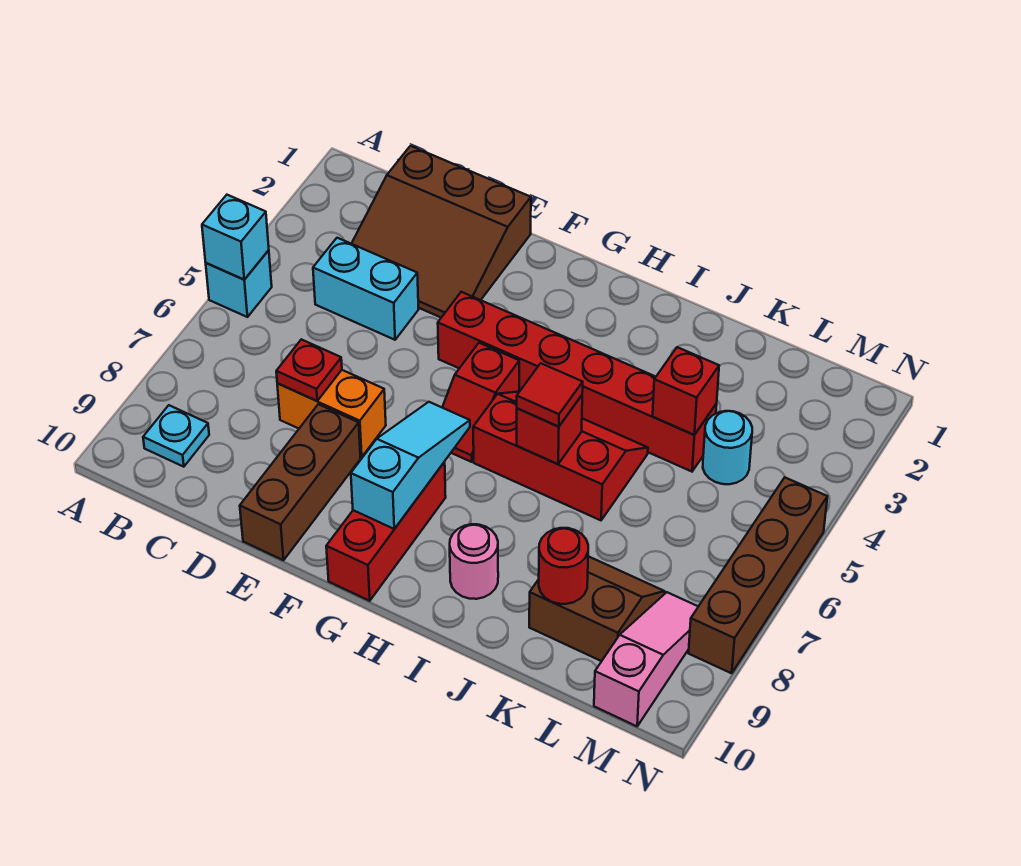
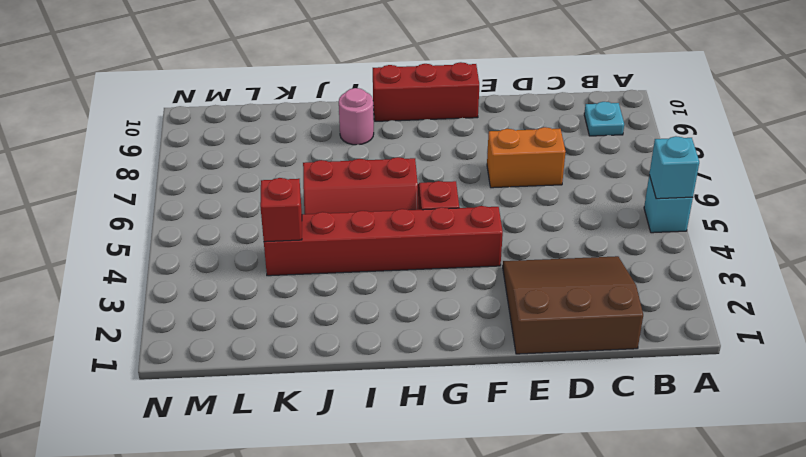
red brick F10:H10 level 1 -> red brick G8:G10 level 1
none -> cyan brick C4:D4 level 1
none -> brown brick E8:E10 level 1
none -> brown slope K8:L9 level 1 top 9

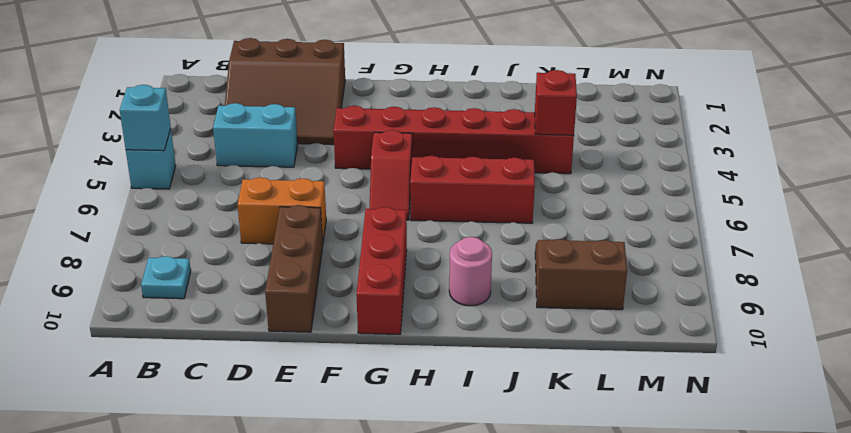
none -> cyan round brick L4 level 1
none -> pink slope M8:M10 level 1 top 10
none -> brown brick N5:N8 level 1

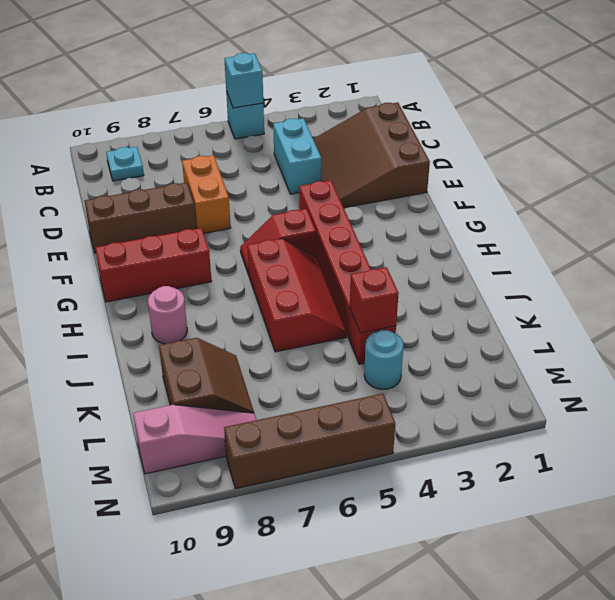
none -> red plate D7 level 2
none -> cyan slope G7:G9 level 2 top 9
none -> red brick I6 level 2

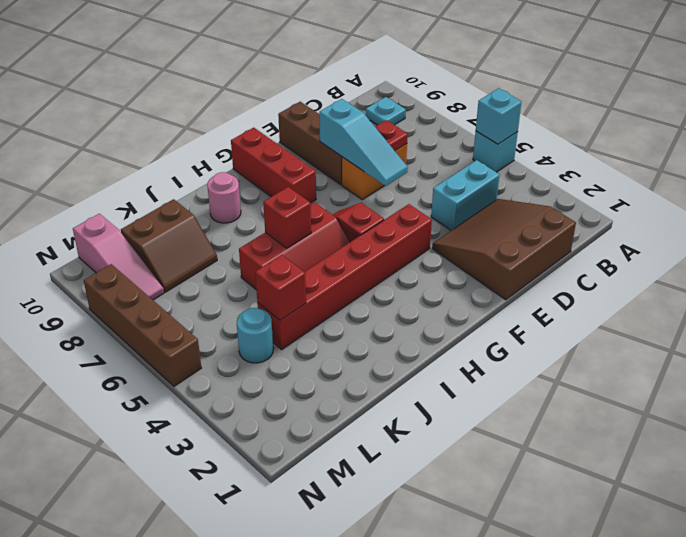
cyan slope E6:E8 level 2 top 8 -> cyan slope G7:G9 level 2 top 9
none -> red round brick K9 level 2
none -> red tile I6 level 3

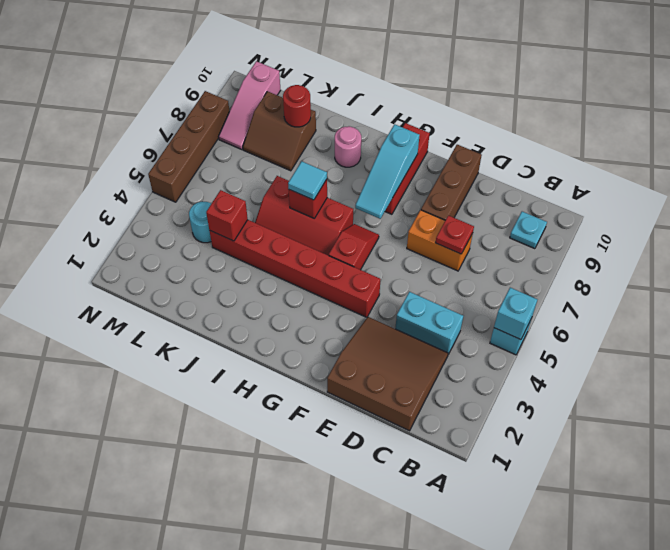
cyan tile I6 level 3 -> red tile I6 level 3

